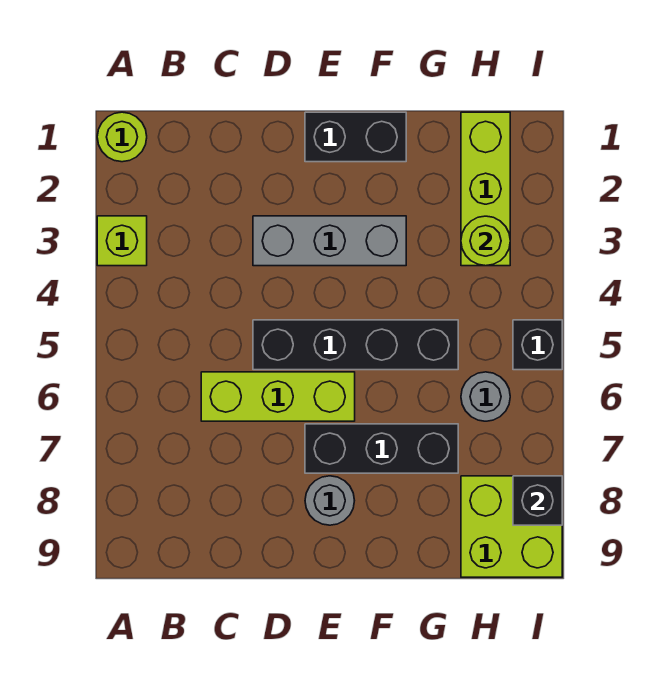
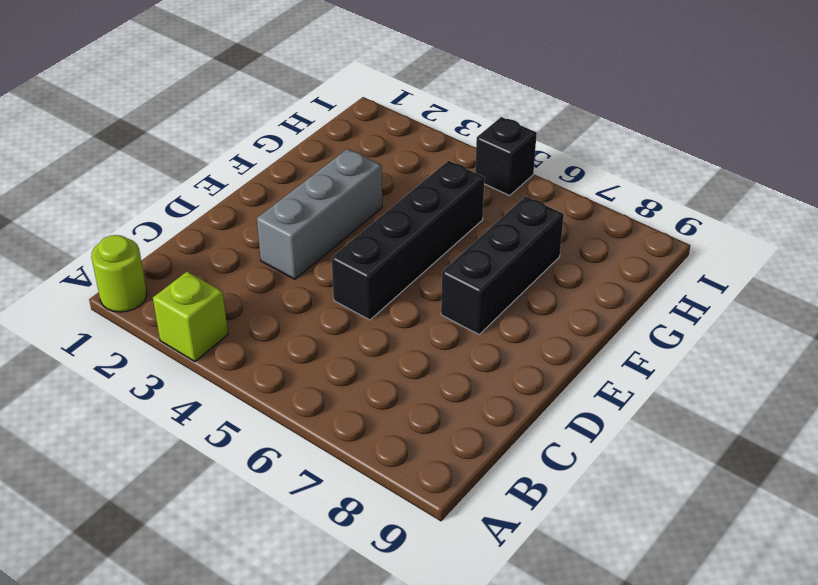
none -> lime brick C6:E6 level 1
none -> black brick E1:F1 level 1
none -> grey round brick E8 level 1

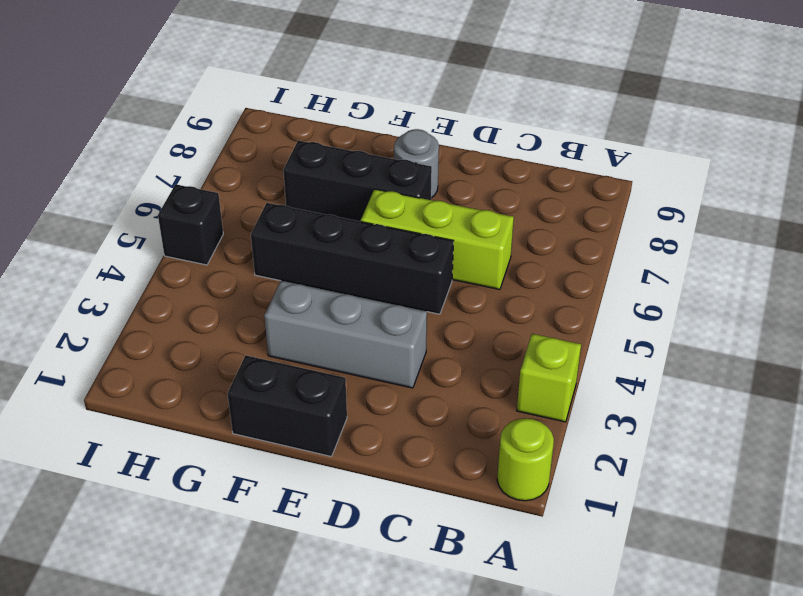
none -> lime brick H1:H3 level 1
none -> grey round brick H6 level 1
none -> lime brick H8:I9 level 1

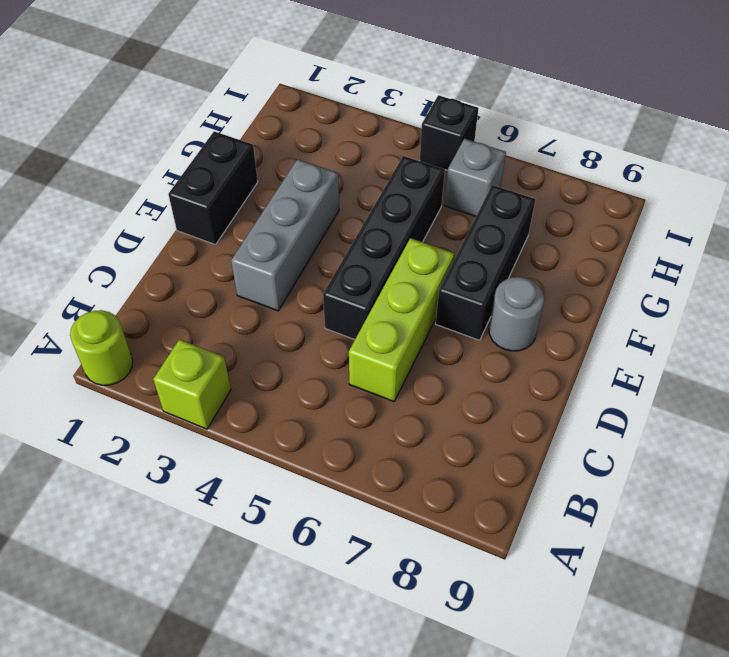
grey brick H6 level 1 -> grey round brick H6 level 1
none -> lime brick H1:H3 level 1
none -> lime brick H8:I9 level 1
none -> lime round brick H3 level 2

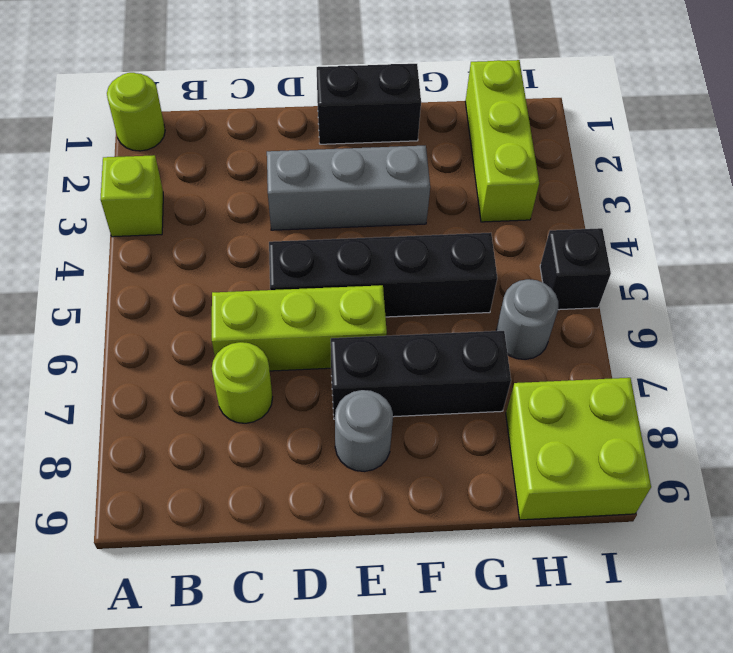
lime round brick C7 level 1 -> lime round brick H3 level 2
none -> black brick I8 level 2

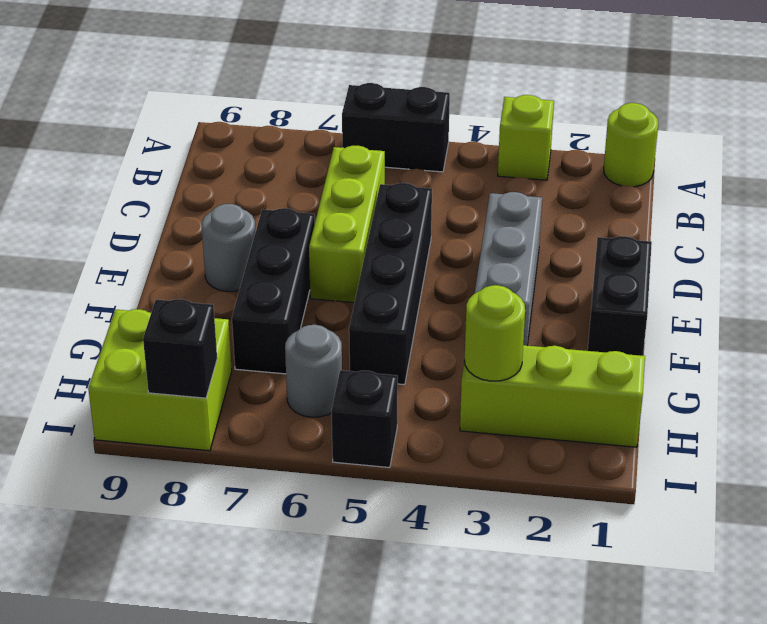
black brick A5:A6 level 1 -> none

